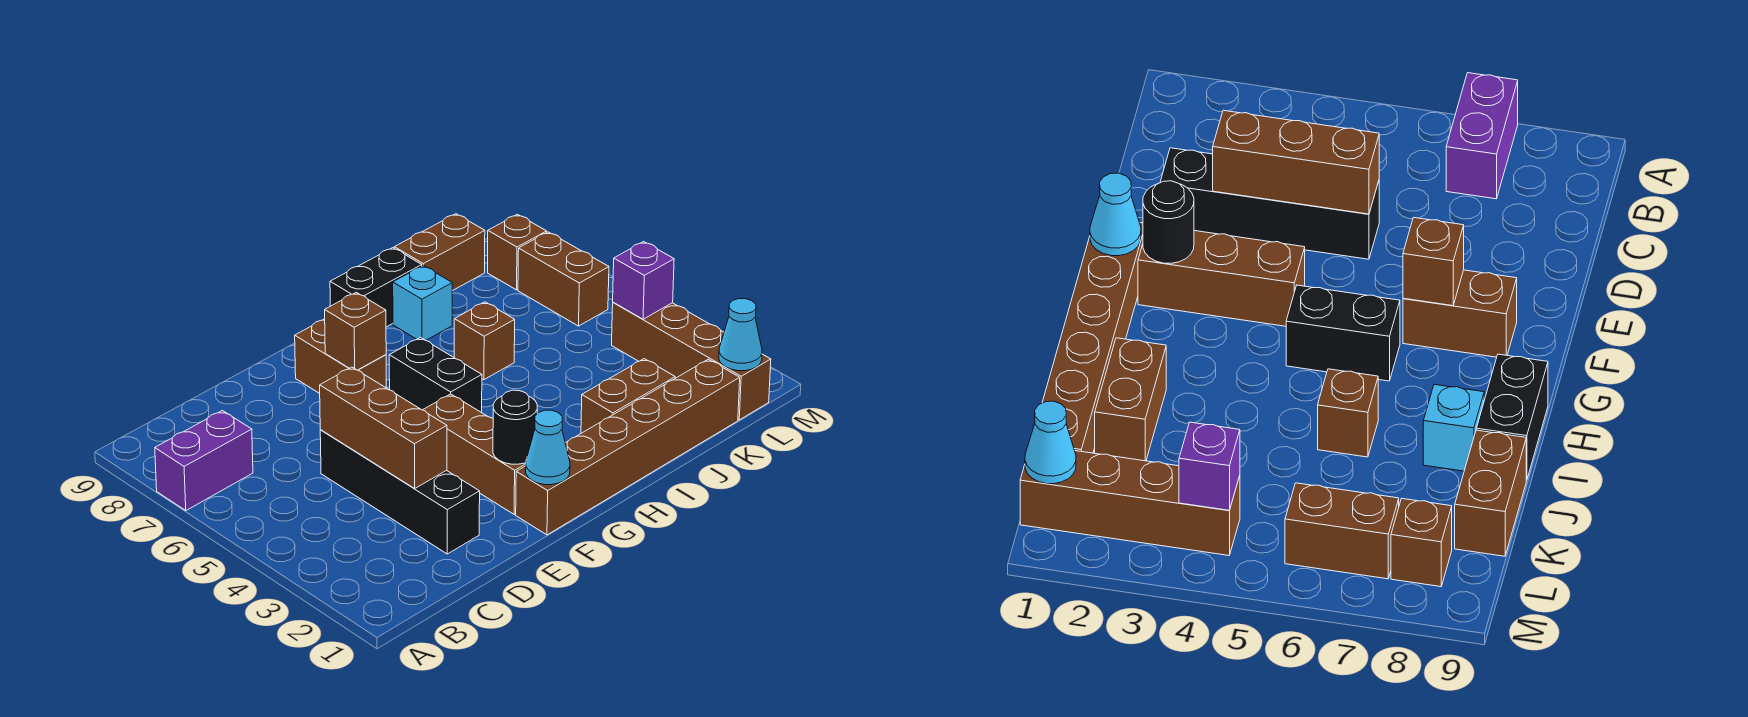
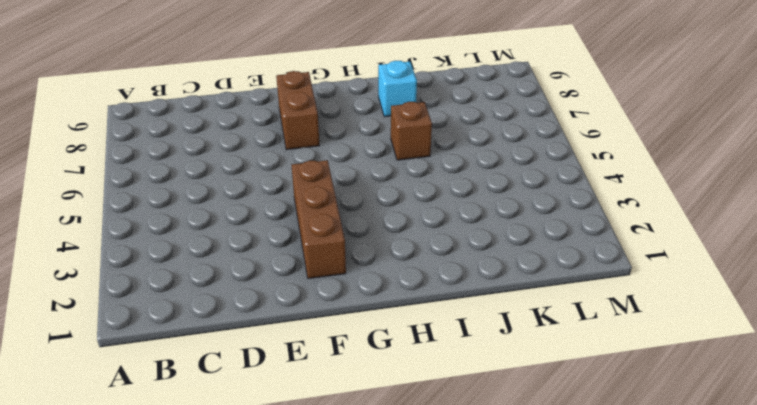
none -> purple brick A7:B7 level 1
none -> black brick D2:D5 level 1
none -> brown brick F1:K1 level 1

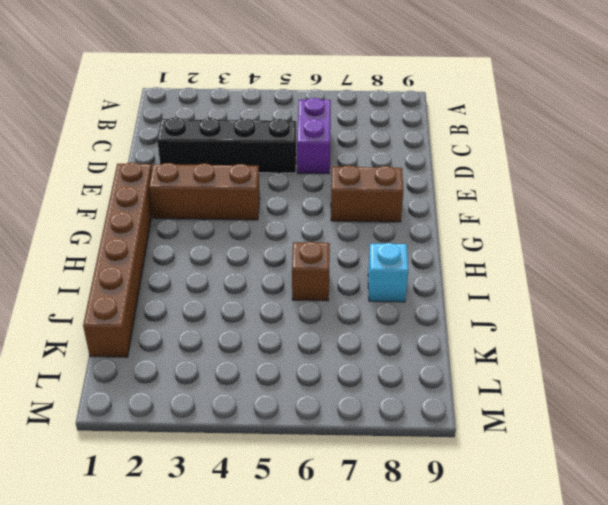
purple brick C6:D6 level 1 -> purple brick A7:B7 level 1
none -> black brick G5:G6 level 1
none -> black brick H9:I9 level 1
none -> brown brick I2:J2 level 1

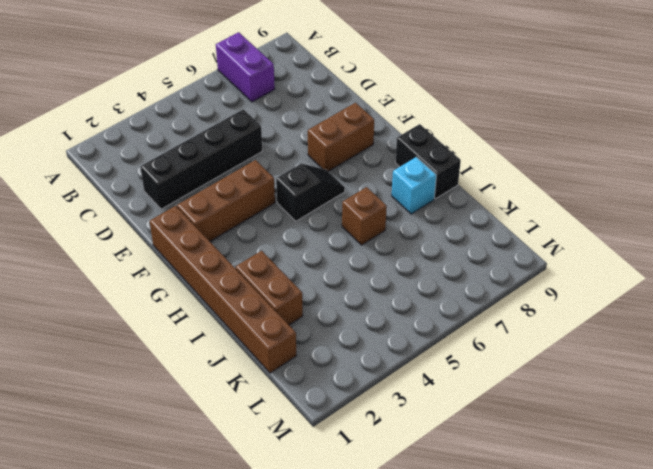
black slope G5:G6 level 1 top 5 -> black brick G5:G6 level 1
none -> brown brick J9:K9 level 1
none -> brown brick L1:L4 level 1
none -> brown brick L6:L7 level 1

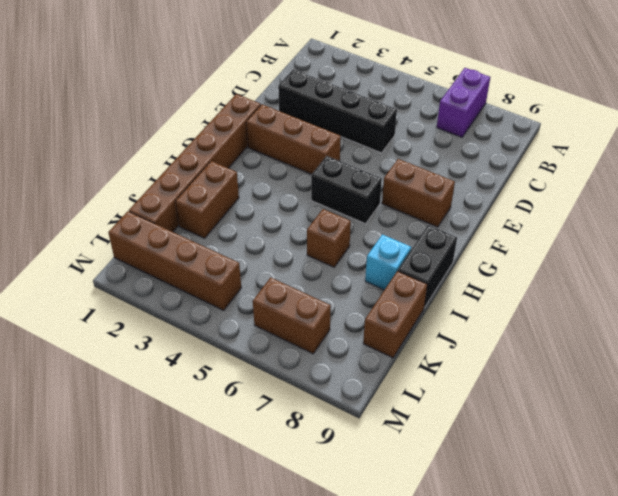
none -> brown brick L8 level 1
none -> brown brick D3:D5 level 2
none -> cyan cone F1 level 2

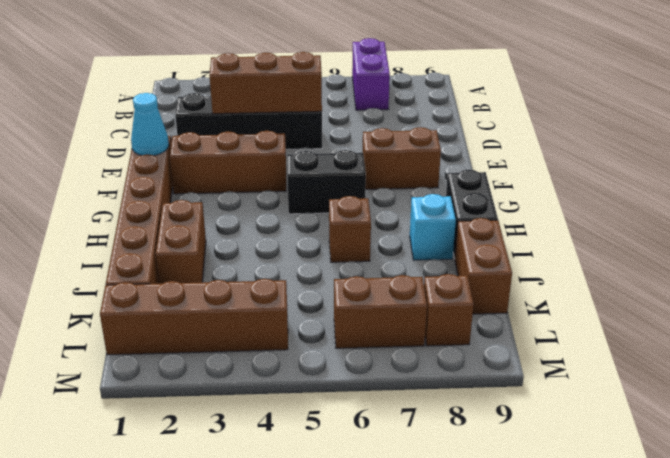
none -> black round brick F2 level 2
none -> brown brick F7 level 2
none -> cyan cone L1 level 2

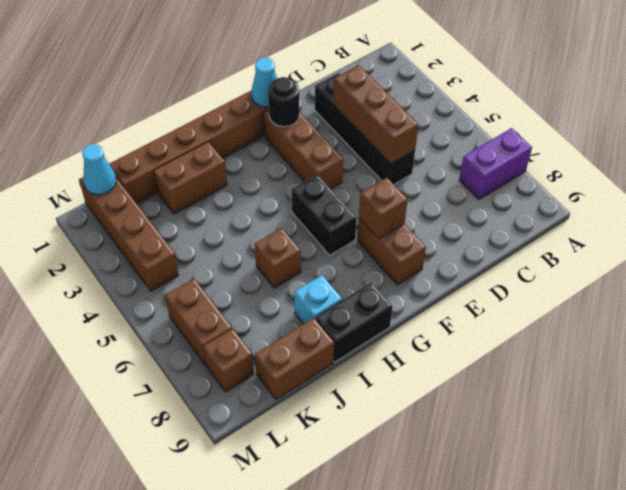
none -> purple brick L4 level 2

